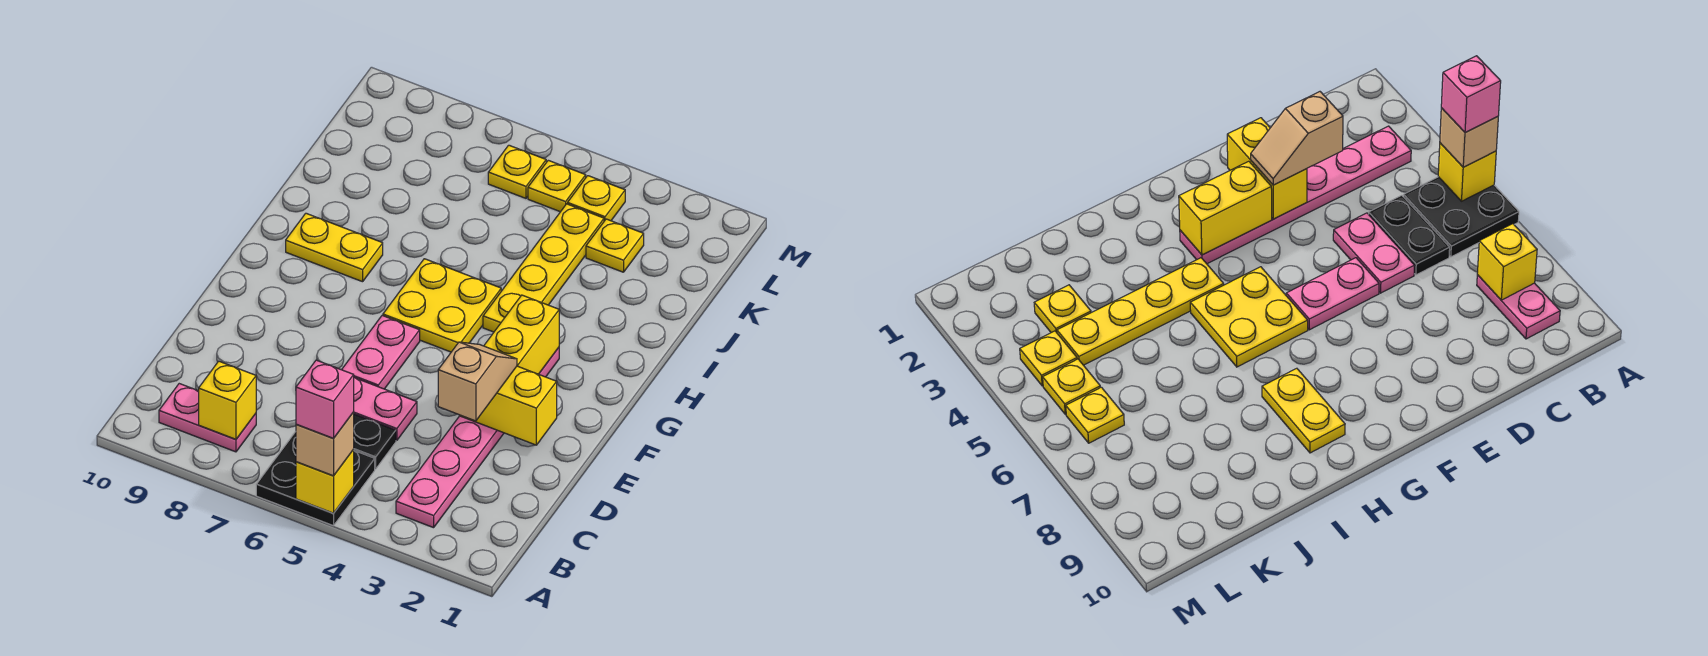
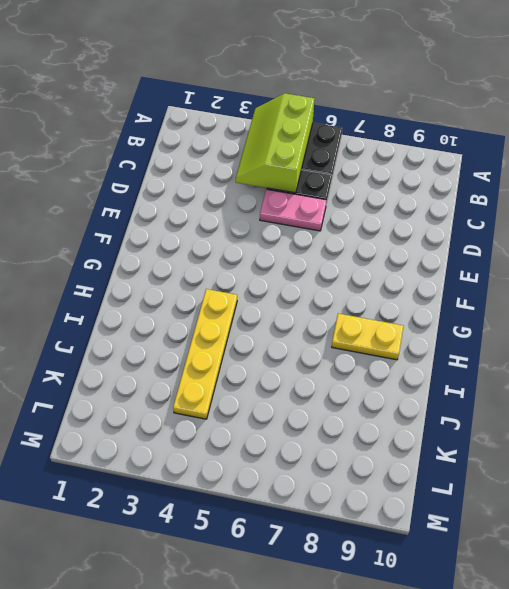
lime slope A4:C5 level 2 top 5 -> yellow brick A5 level 2
none -> pink plate B3:G3 level 1
none -> pink plate B8:B9 level 1
none -> pink plate E6:F6 level 1

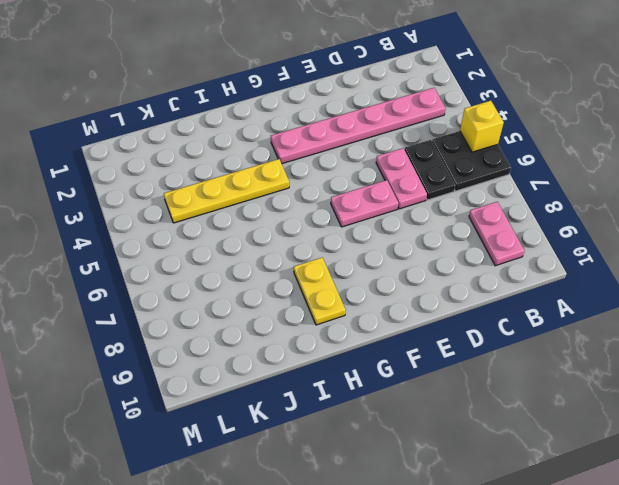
none -> yellow plate G5:H6 level 1
none -> yellow plate K3 level 1
none -> yellow plate L4 level 1

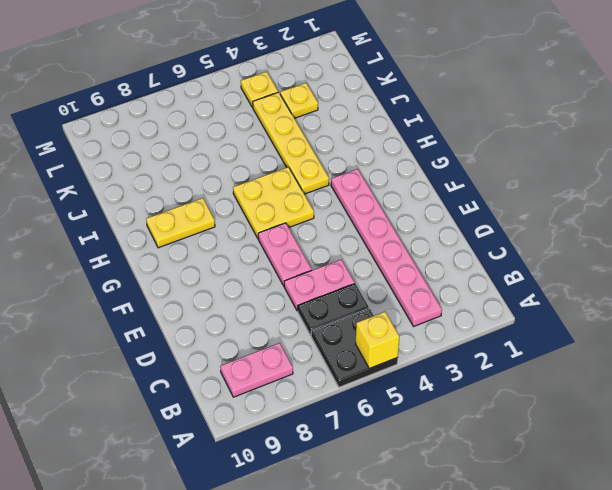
none -> yellow plate L5 level 1
none -> yellow plate L6 level 1
none -> yellow brick B8 level 2

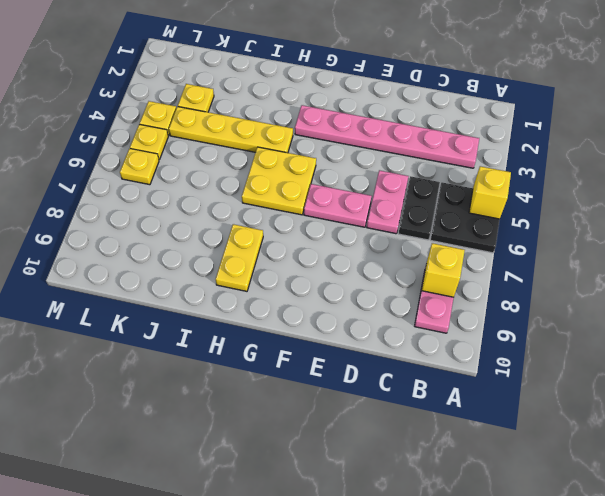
none -> yellow brick E2:E3 level 2
none -> yellow brick F3:G3 level 2
none -> tan brick A5 level 3

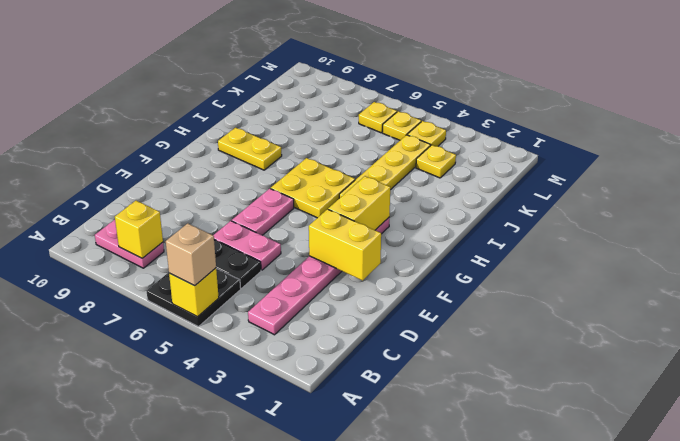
none -> tan slope D3:E3 level 3 top D
none -> pink brick A5 level 4

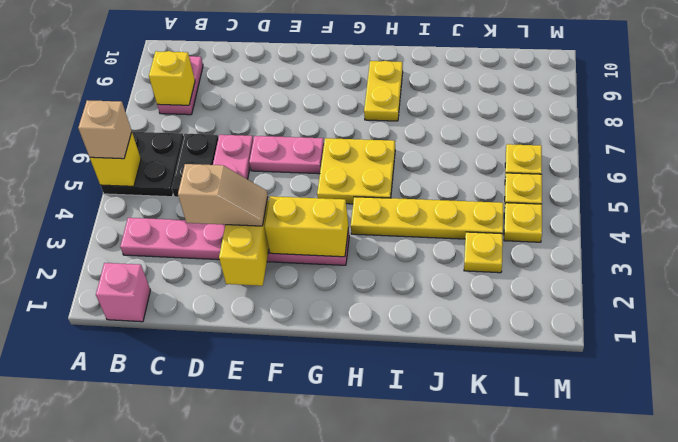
pink brick B1 level 1 -> pink brick A5 level 4

